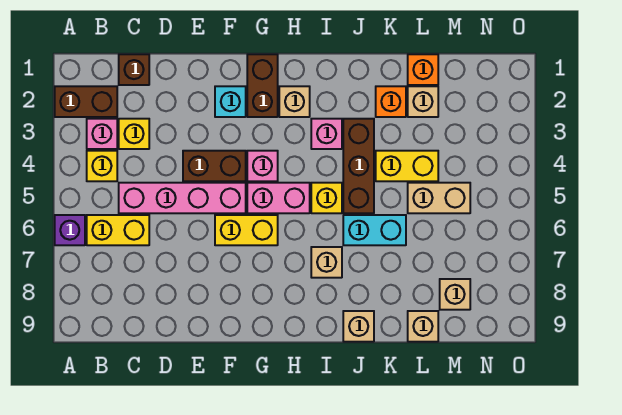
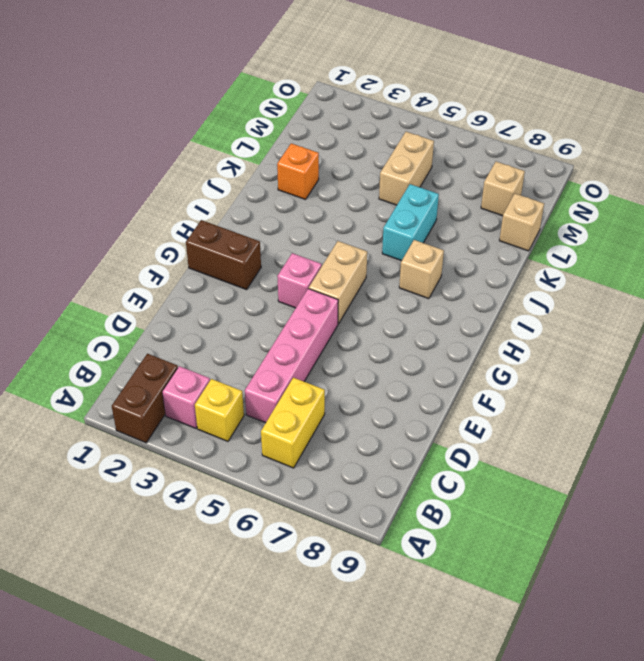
tan brick G5:H5 level 1 -> pink brick G5:H5 level 1
none -> purple brick A6 level 1
none -> brown brick C1 level 1
none -> yellow brick C3 level 1

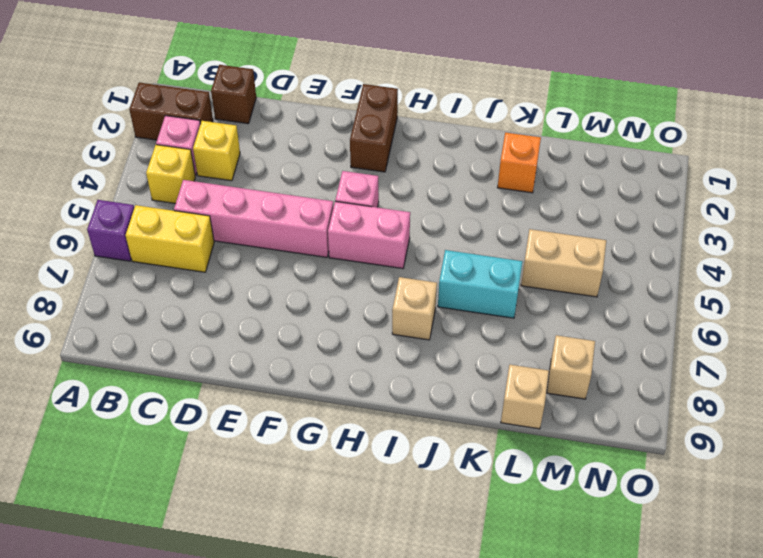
none -> brown brick E4:F4 level 1
none -> cyan brick F2 level 1
none -> yellow brick F6:G6 level 1

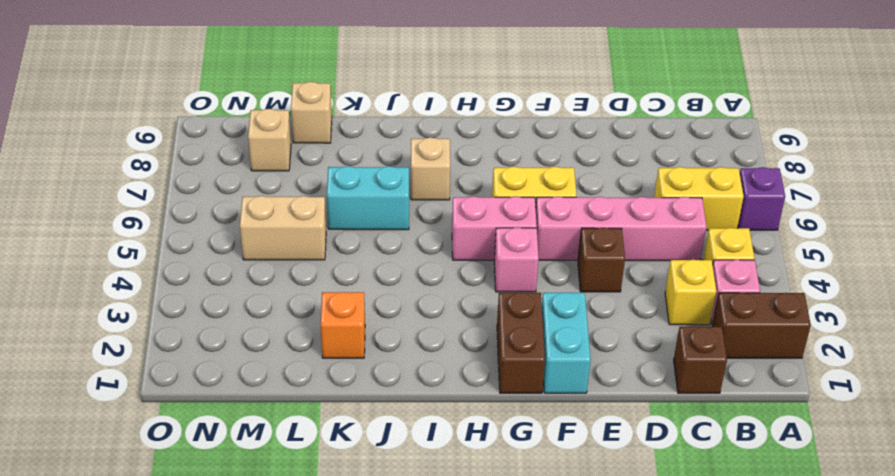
brown brick E4 level 1 -> brown brick E4:F4 level 1
cyan brick F1:F2 level 1 -> cyan brick F2 level 1
none -> tan brick H2 level 1
none -> pink brick I3 level 1
none -> yellow brick I5 level 1

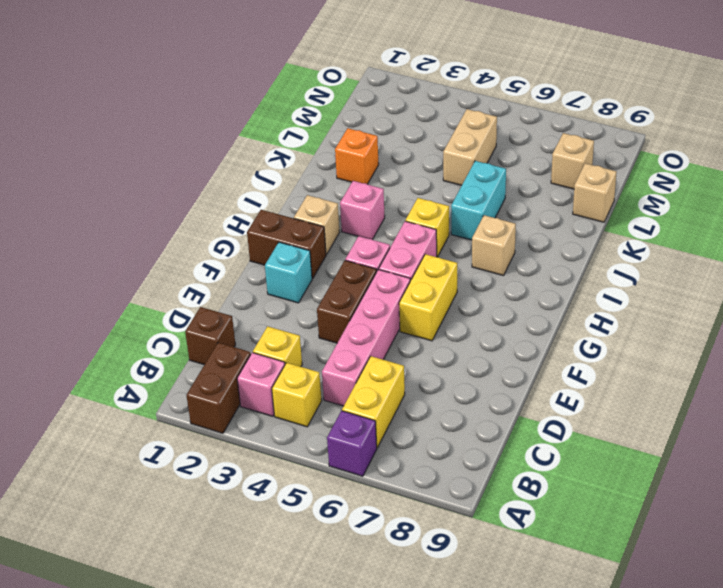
none -> brown brick J3:J5 level 1
none -> tan brick J9 level 1
none -> yellow brick K4:L4 level 1

